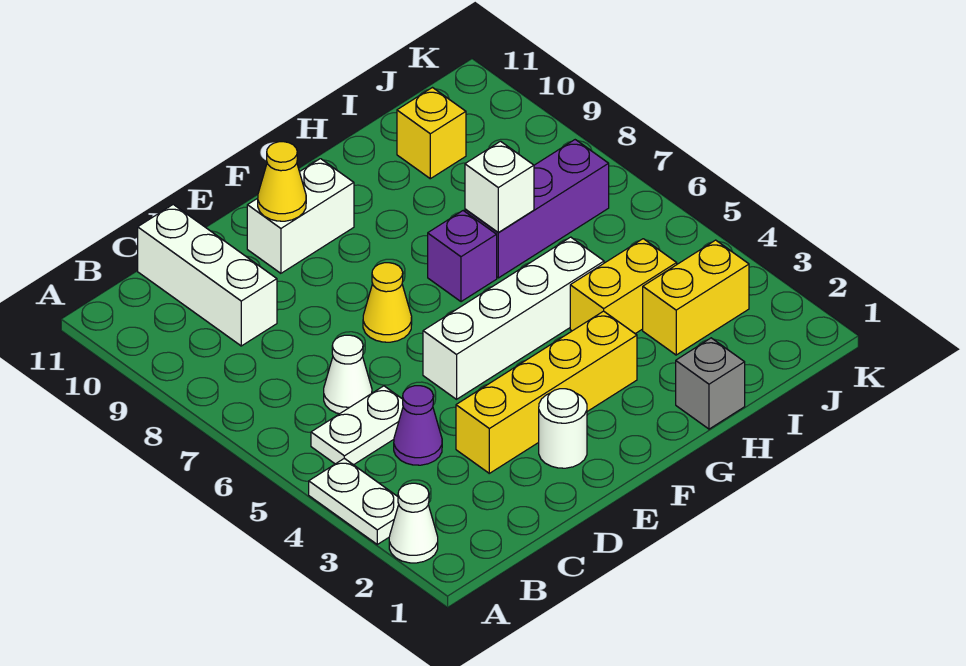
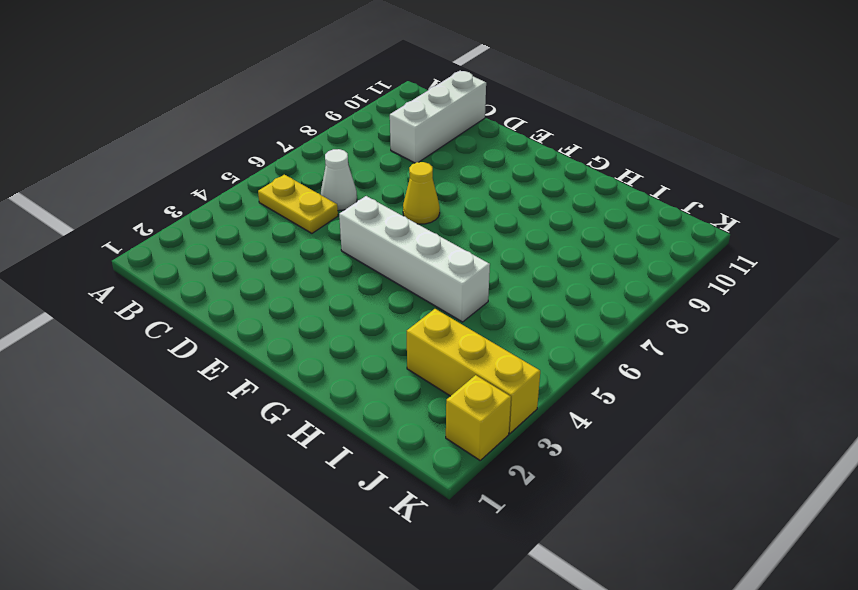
yellow plate B5:C5 level 1 -> white plate B5:C5 level 1
yellow brick I3:K3 level 1 -> yellow brick I3:J3 level 1
yellow brick K2 level 1 -> yellow brick I10 level 1
none -> white cone A2 level 1
none -> white plate A3:A4 level 1
none -> purple cone C4 level 1

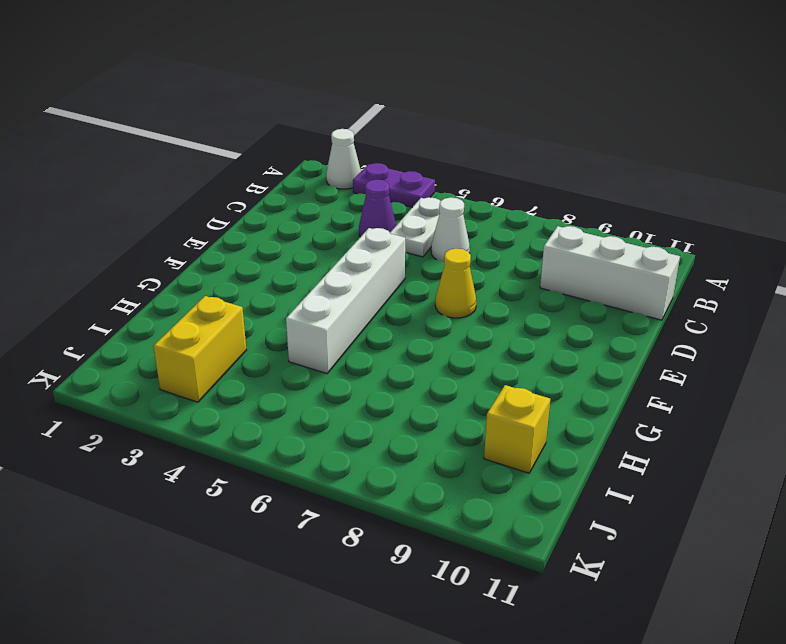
purple plate A3:A4 level 1 -> white plate A3:A4 level 1
none -> yellow brick D3:G3 level 1
none -> white round brick E2 level 1
none -> white brick E10:F10 level 1

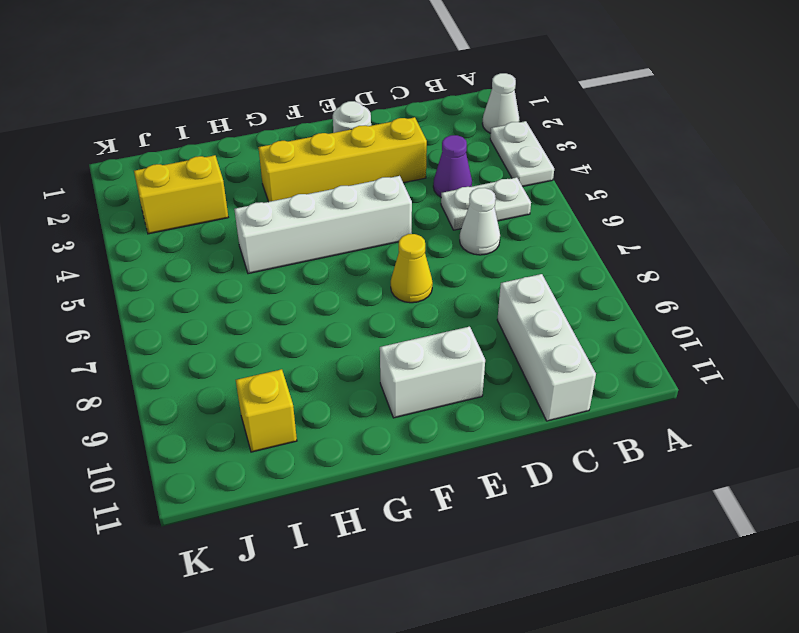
none -> purple brick G7 level 1
none -> grey brick H1 level 1
none -> yellow brick H4:I4 level 1

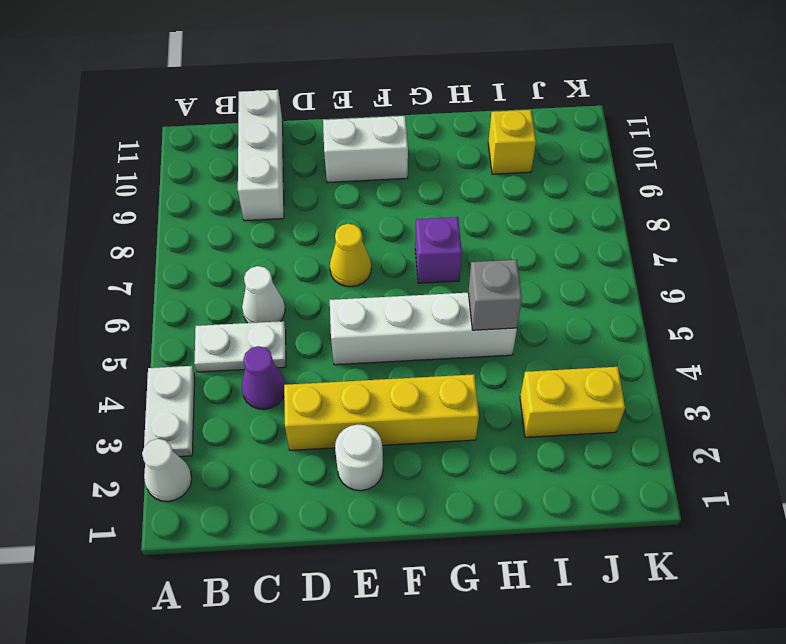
grey brick H5 level 2 -> grey brick H1 level 1
none -> yellow brick H4:I4 level 1
none -> purple brick H7:J7 level 1
none -> yellow cone E10 level 2

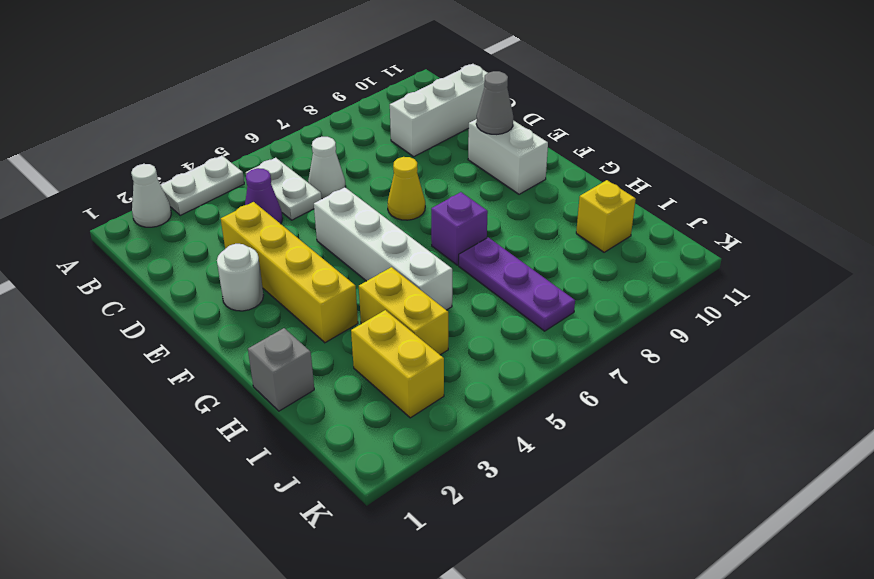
grey cone E10 level 2 -> yellow cone E10 level 2
purple plate H7:J7 level 1 -> purple brick H7:J7 level 1
none -> white brick H7 level 2

